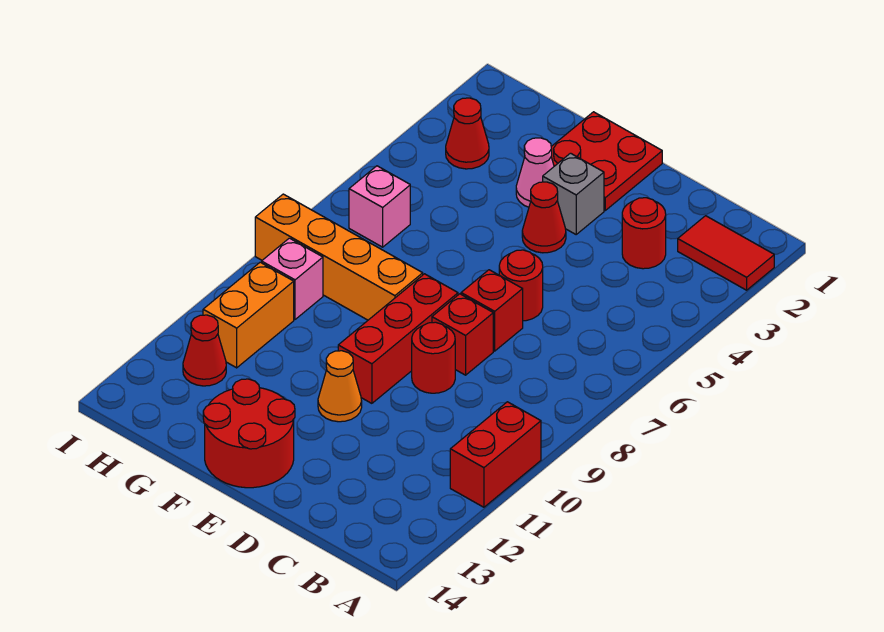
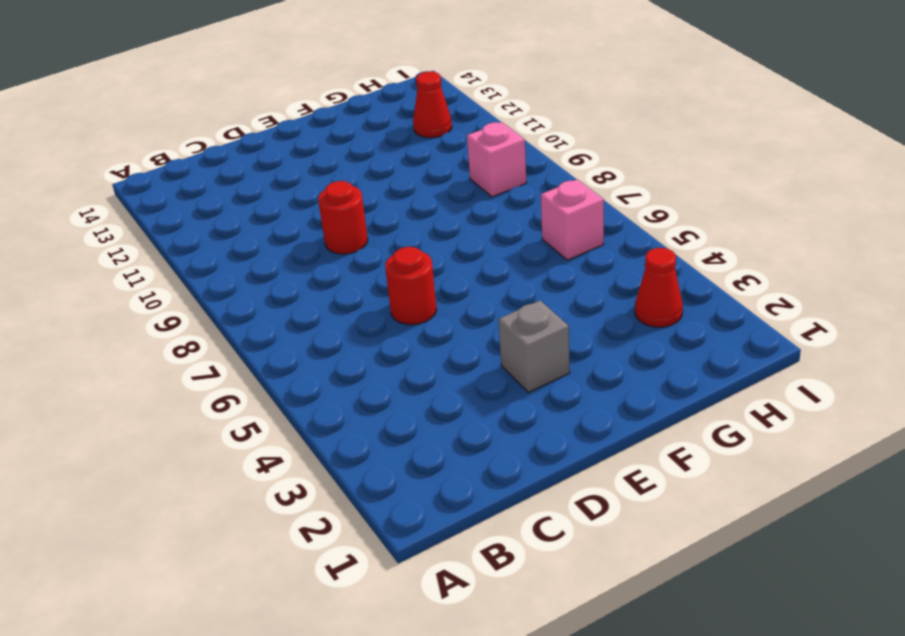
none -> red tile A2:B2 level 1
none -> red brick A10:A11 level 1
none -> red round brick C3 level 1

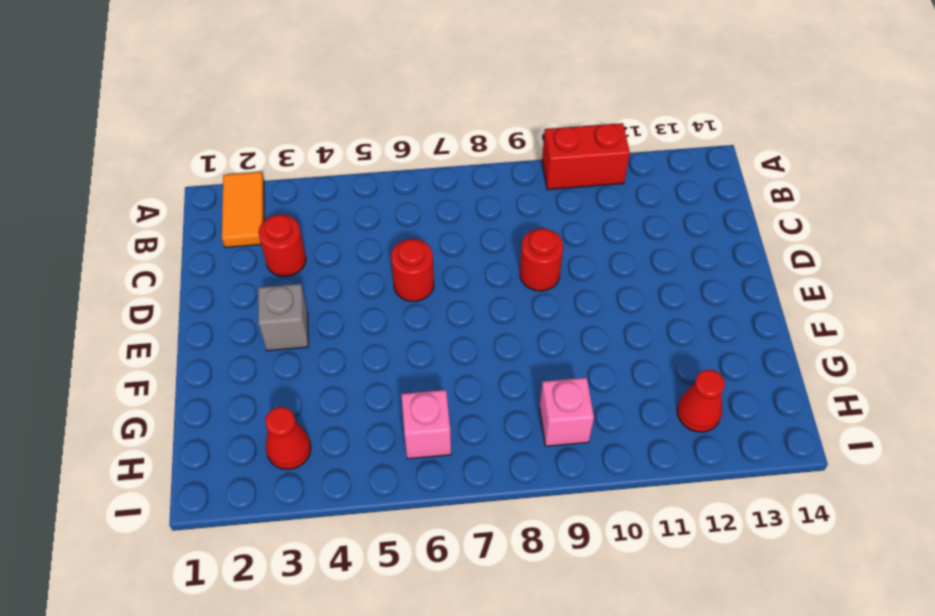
orange tile A2:B2 level 1 -> red tile A2:B2 level 1
none -> red brick D7 level 1
none -> red brick D8 level 1
none -> red plate E1:F2 level 1

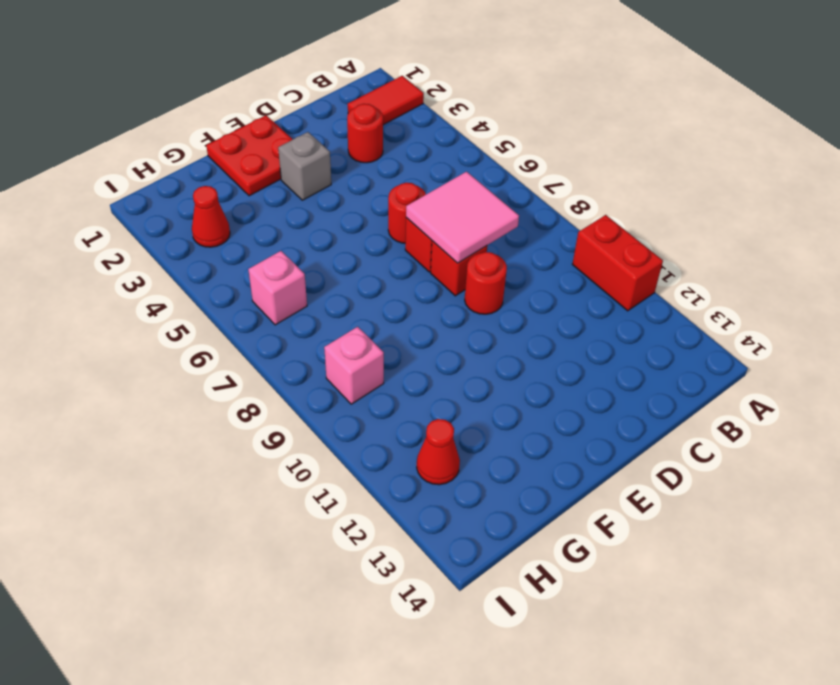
pink tile C7:D8 level 2 -> none
none -> red cone E4 level 1
none -> red brick E8:E10 level 1
none -> orange cone E11 level 1

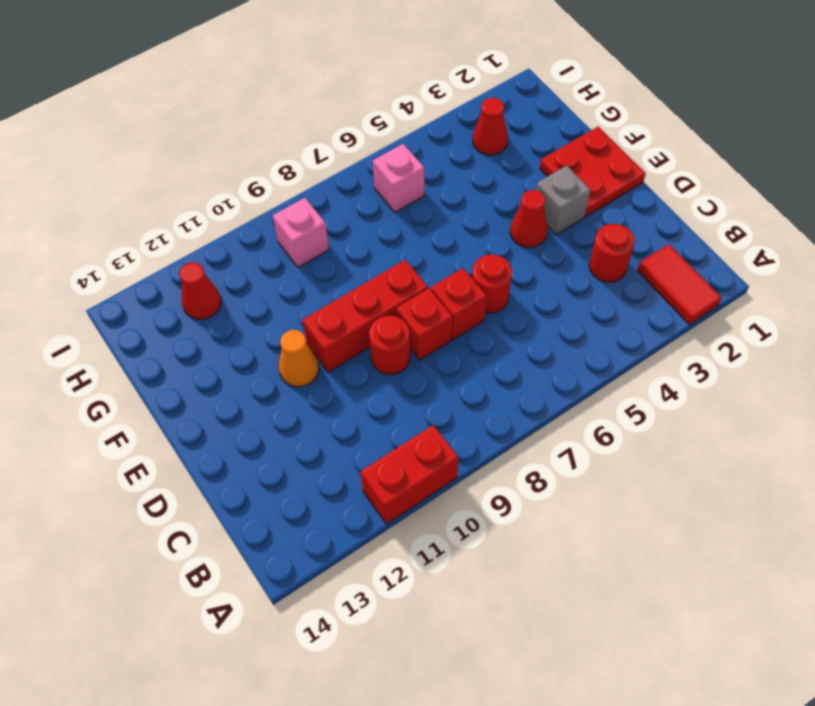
none -> red round brick E13:F14 level 1
none -> pink cone F3 level 1
none -> orange brick F8:I8 level 1

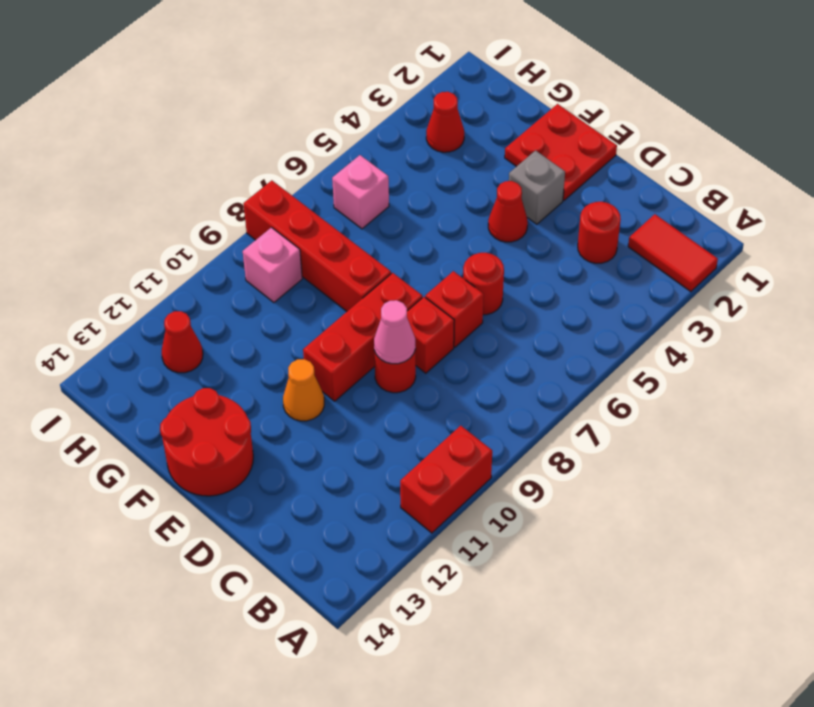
pink cone D9 level 2 -> pink cone F3 level 1
red brick F8:I8 level 1 -> orange brick F8:I8 level 1
none -> orange brick H10:H11 level 1

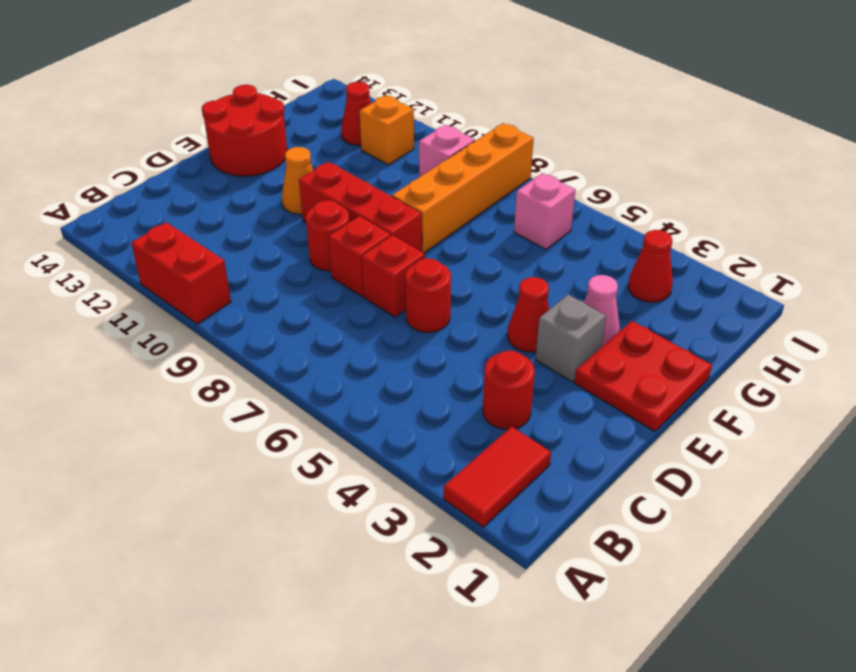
orange brick H11 level 1 -> orange brick H10:H11 level 1

